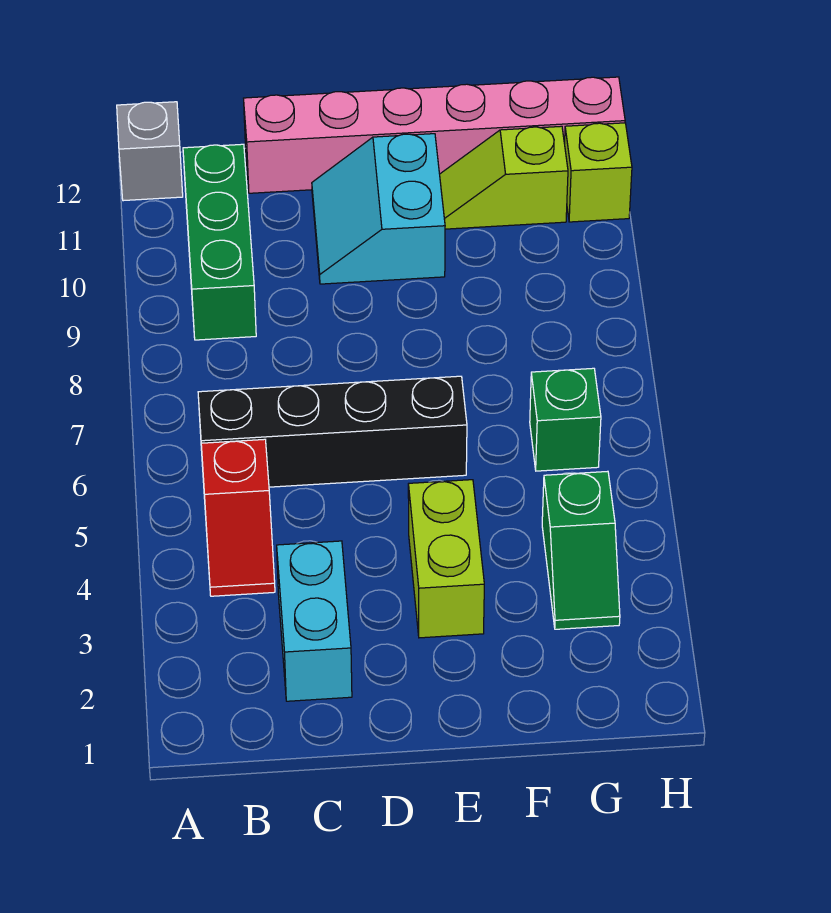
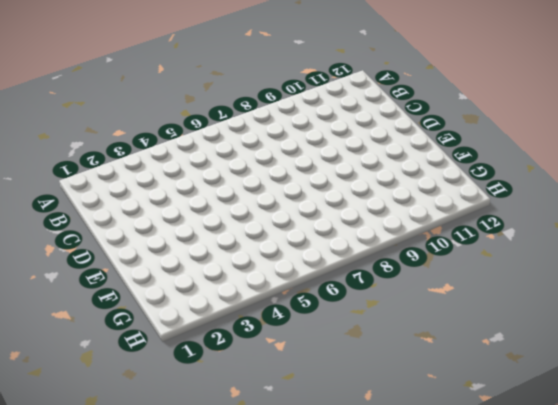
none -> grey brick A12 level 1
none -> red slope B4:B5 level 1 top 5
none -> black brick B6:E6 level 1

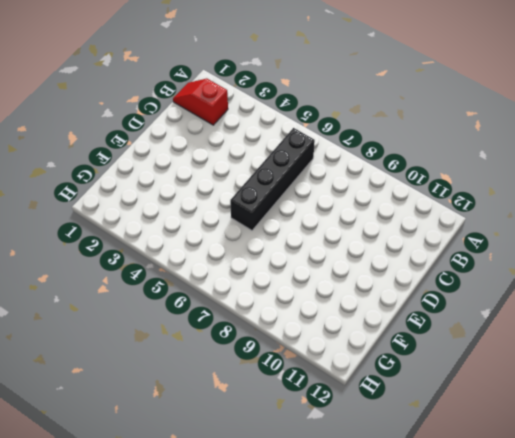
red slope B1:B2 level 1 top 2 -> red slope B4:B5 level 1 top 5
none -> grey brick A12 level 1
none -> green brick B9:B11 level 1
none -> cyan brick C2:C3 level 1

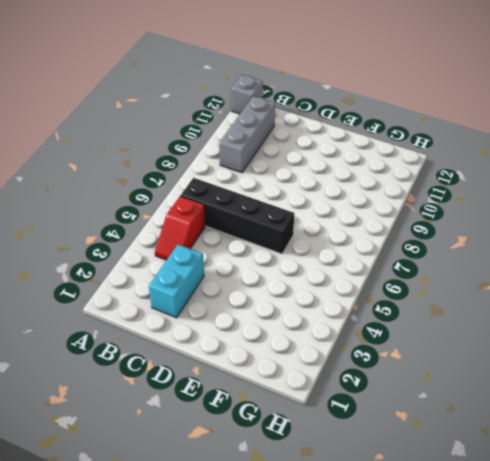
grey brick B9:B11 level 1 -> green brick B9:B11 level 1
none -> pink brick C12:H12 level 1
none -> cyan slope D10:E11 level 1 top E
none -> lime brick E3:E4 level 1

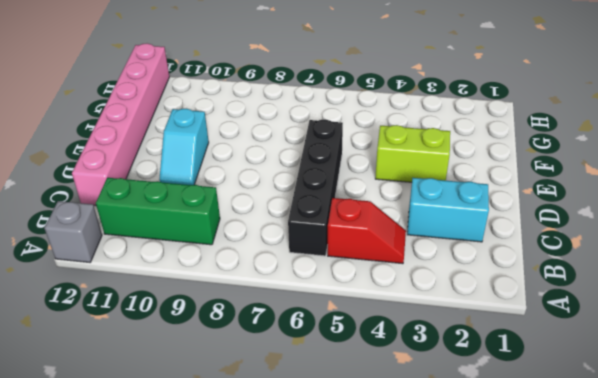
cyan slope D10:E10 level 1 top E -> cyan slope D10:E11 level 1 top E
none -> lime slope F11:G11 level 1 top G
none -> green slope G3:G4 level 1 top 4
none -> green brick G6 level 1

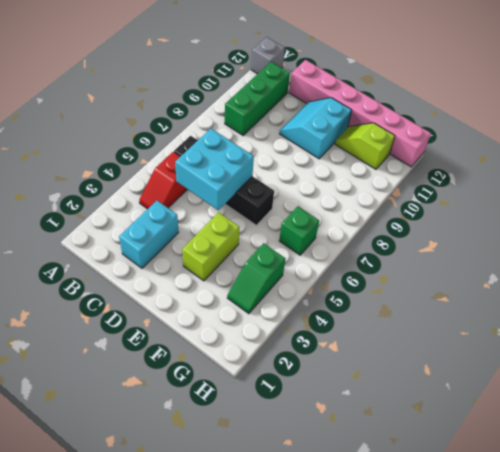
cyan brick C5:D6 level 2 -> none
none -> lime brick H11 level 1

